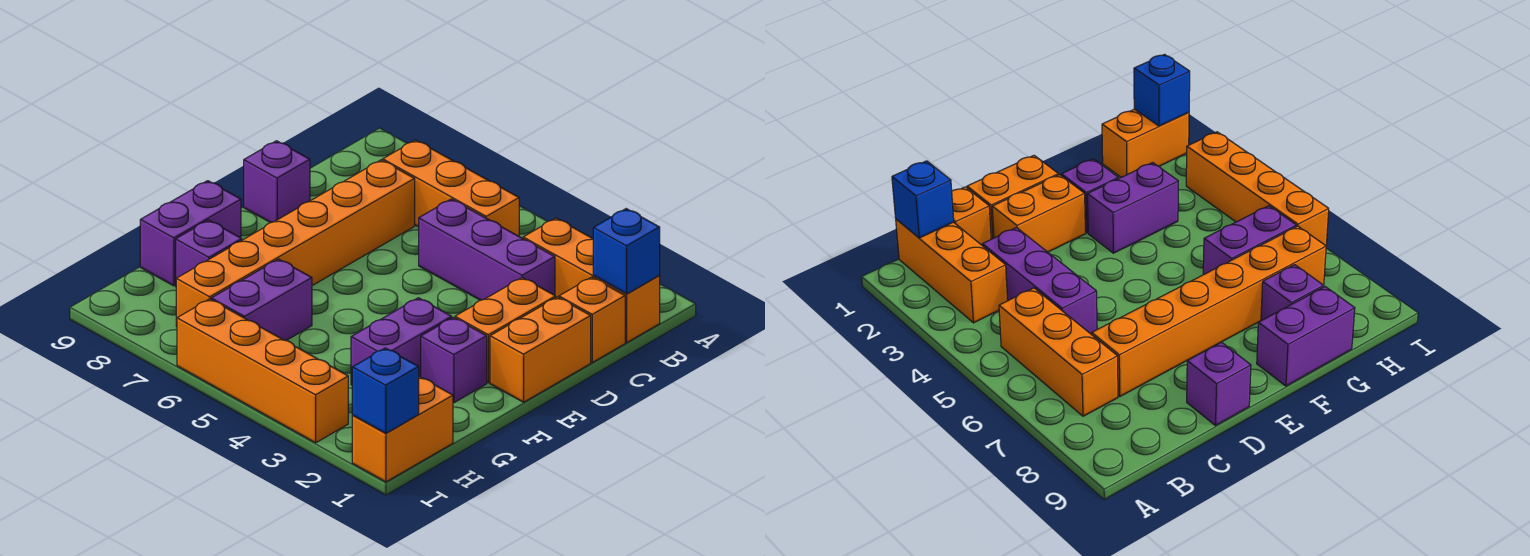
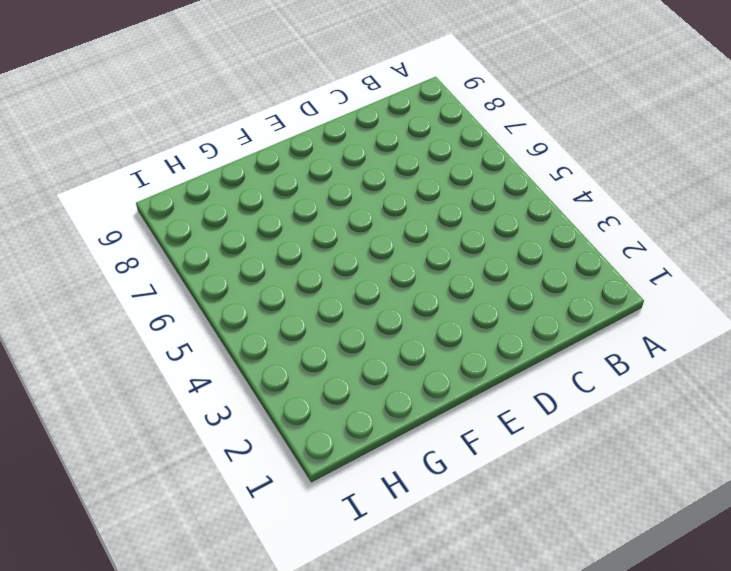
none -> orange brick B1:B3 level 1
none -> orange brick B5:B7 level 1
none -> orange brick C1 level 1

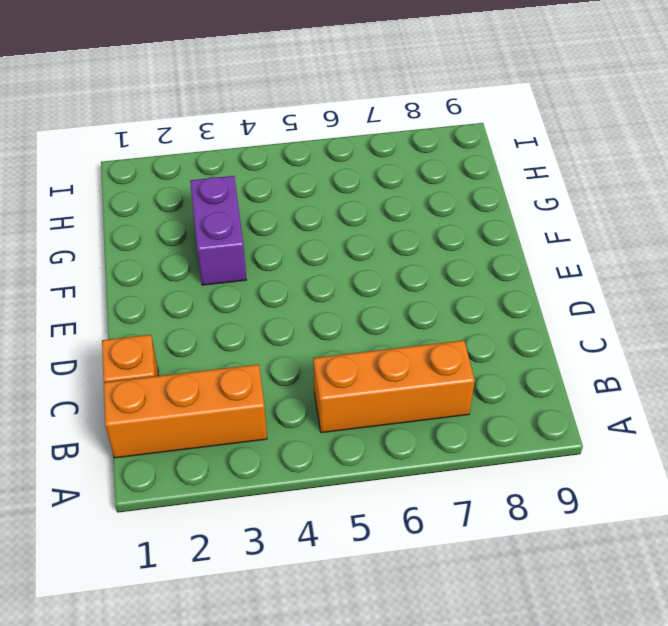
none -> purple brick C3:C5 level 1
none -> orange brick C7:H7 level 1
none -> orange brick D1:E1 level 1

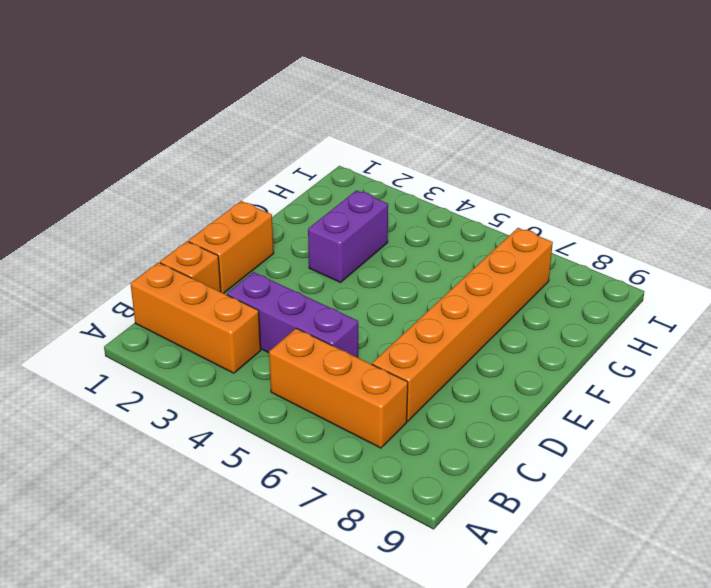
none -> orange brick D2:E2 level 1
none -> purple brick D9 level 1
none -> purple brick F2 level 1

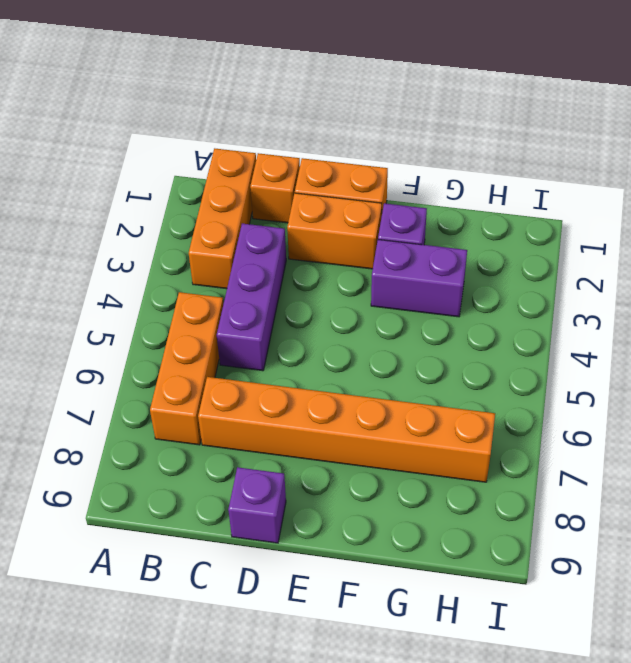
none -> purple brick F9:G9 level 1
none -> purple brick G6:H6 level 1
none -> purple brick G8 level 1

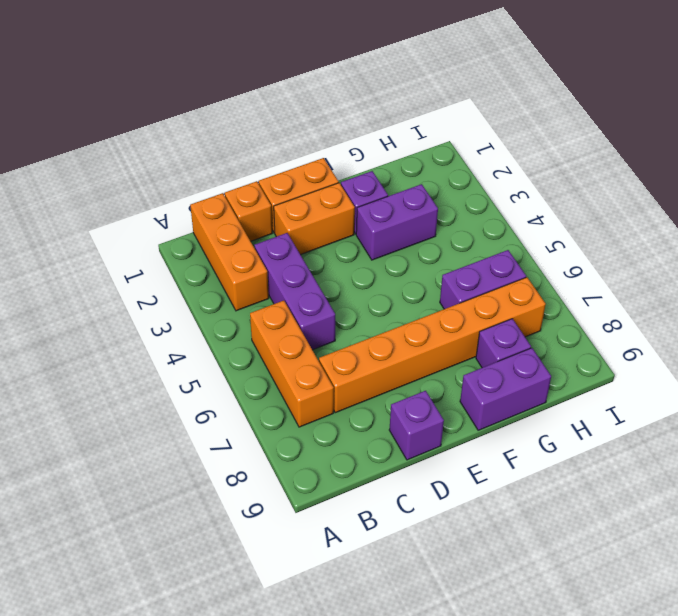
none -> orange brick H1:I1 level 1
none -> orange brick I3:I6 level 1
none -> blue brick B1 level 2

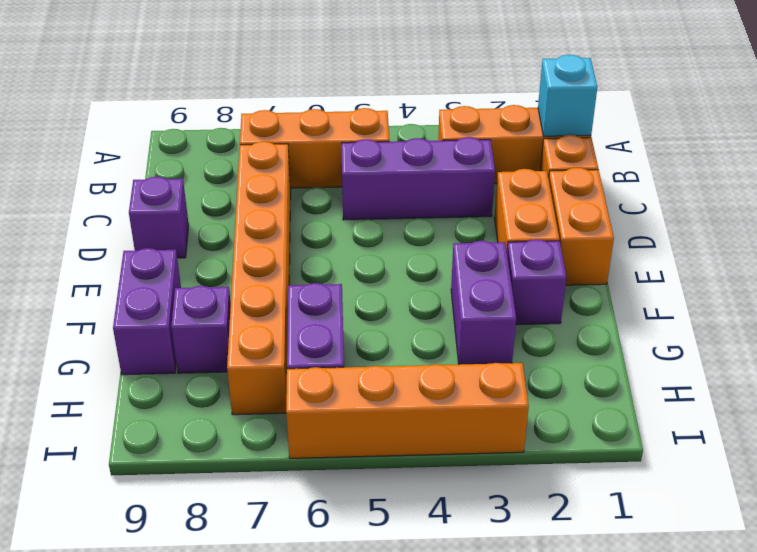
cyan brick B1 level 2 -> blue brick B1 level 2
none -> orange brick H1:I1 level 1
none -> blue brick I1 level 2

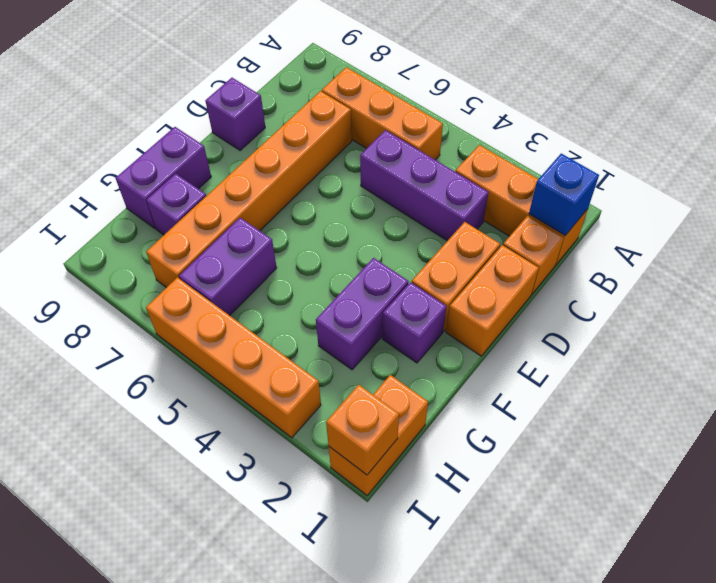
orange brick I1 level 2 -> blue brick I1 level 2

